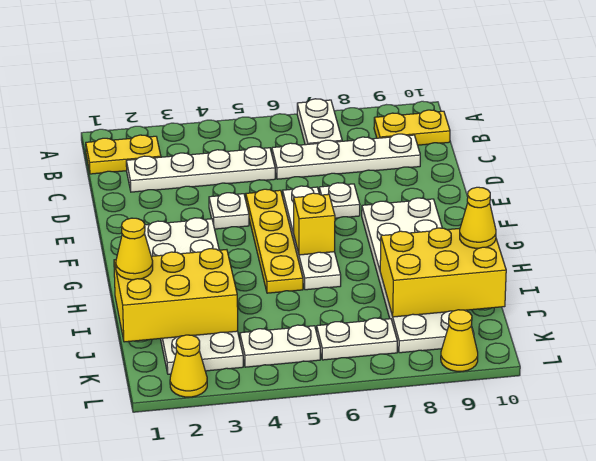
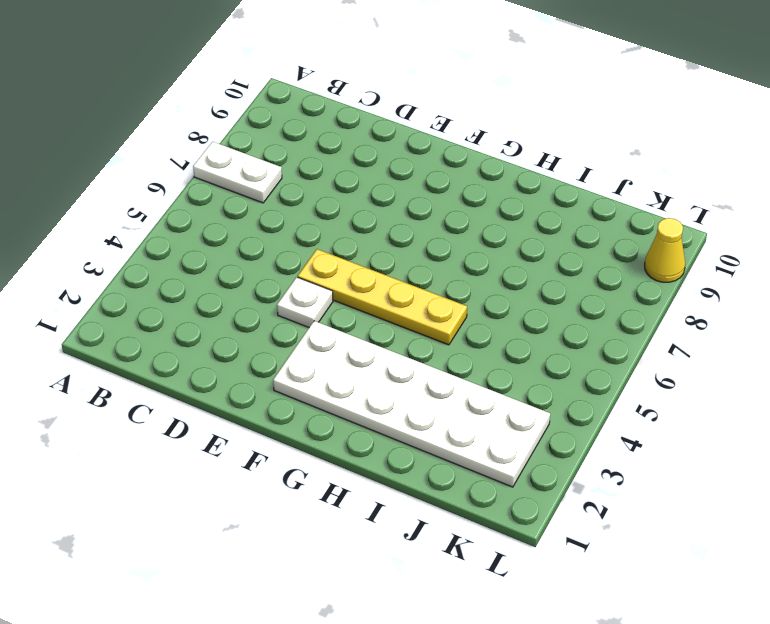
none -> yellow plate B1:B2 level 1
none -> yellow plate B9:B10 level 1
none -> white plate C2:C5 level 1

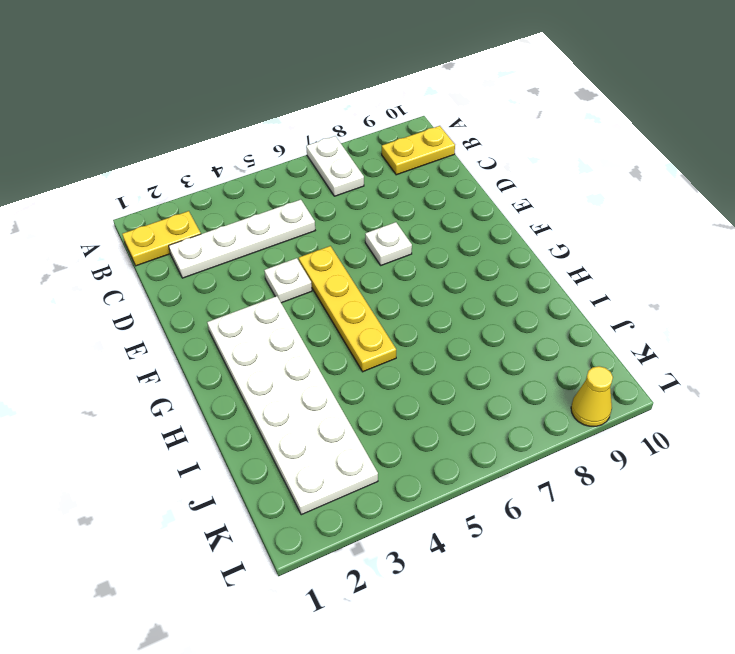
none -> white plate C6:C9 level 1
none -> white plate E6:H6 level 1
none -> white plate F8:K9 level 1

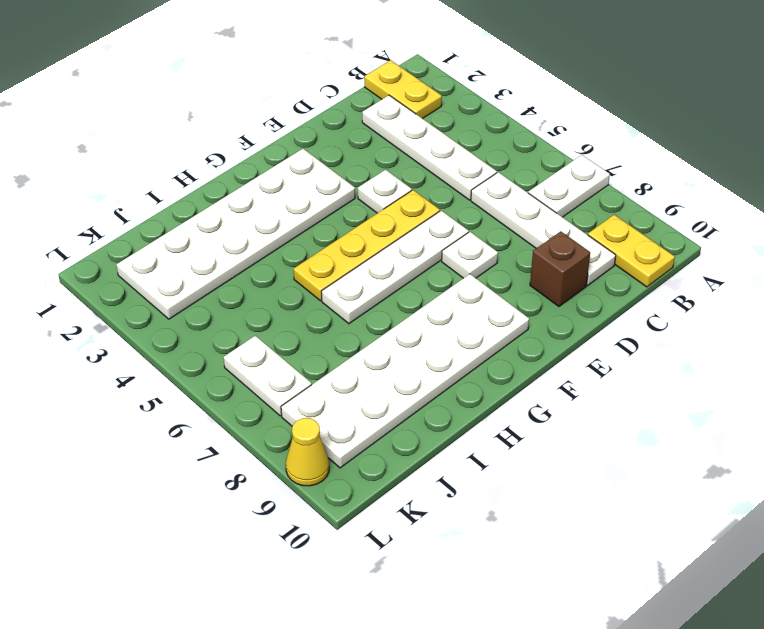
brown brick D9 level 1 -> none
none -> white plate K4:K5 level 1
none -> yellow cone L2 level 1
none -> yellow brick G6 level 2

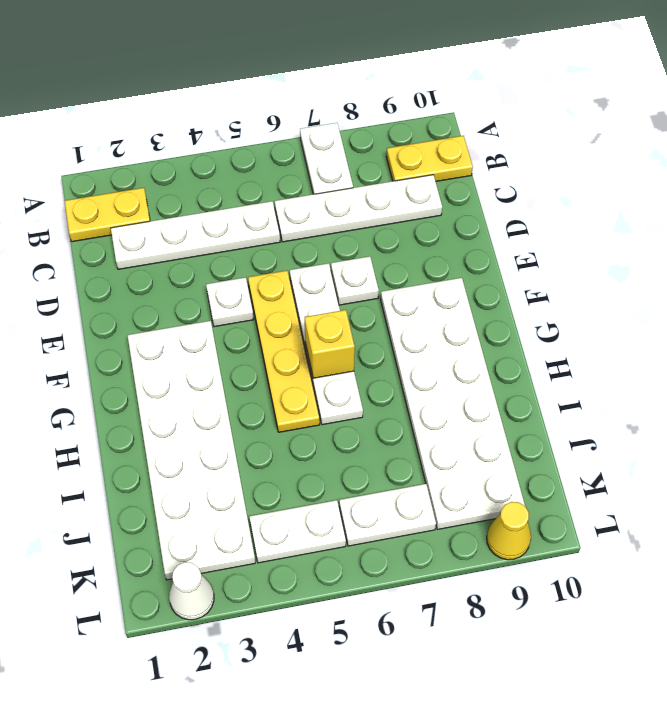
white cone L2 level 1 -> yellow cone L2 level 1
none -> yellow brick I1:J3 level 2
none -> yellow brick I8:J10 level 2
none -> yellow cone I1 level 3

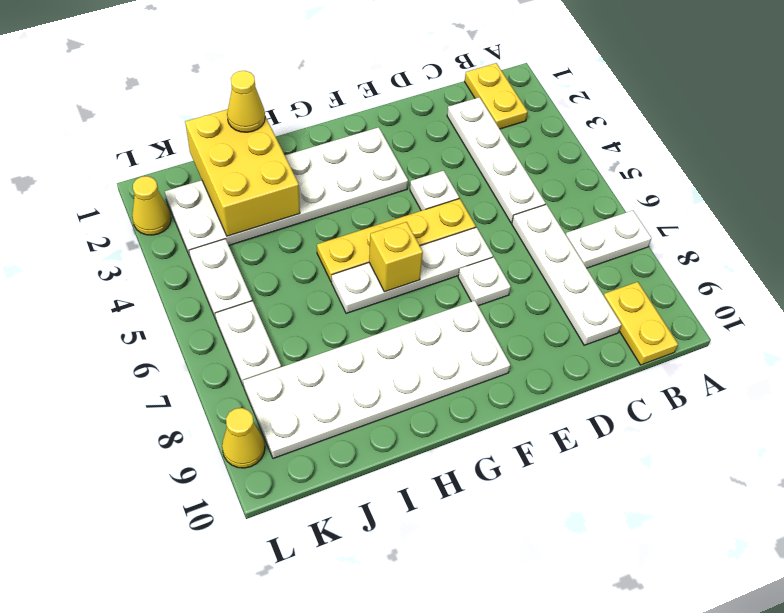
none -> yellow brick I8:J10 level 2
none -> yellow cone I10 level 3

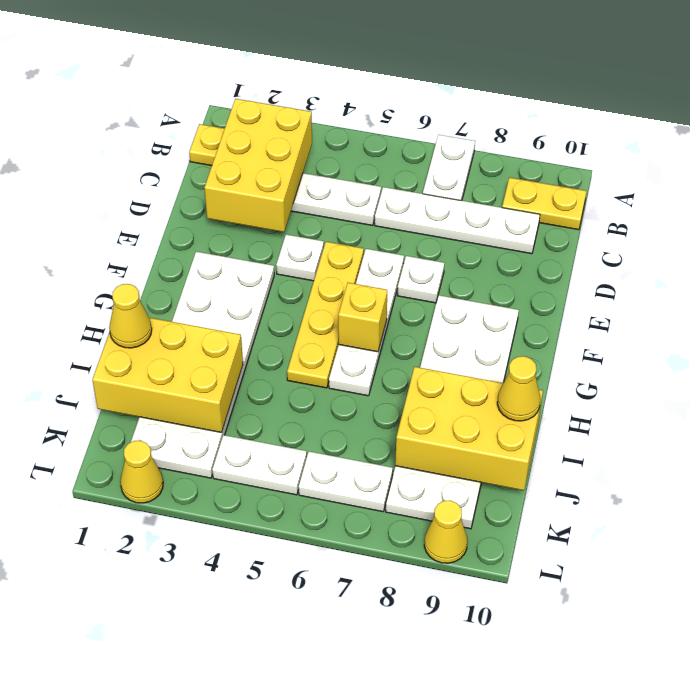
yellow brick B2:D3 level 2 -> none

